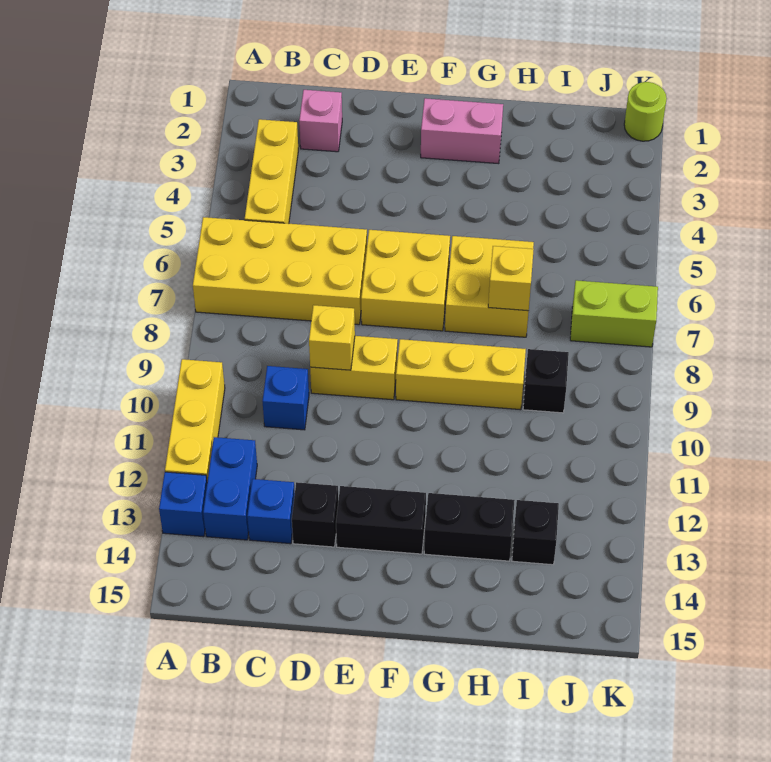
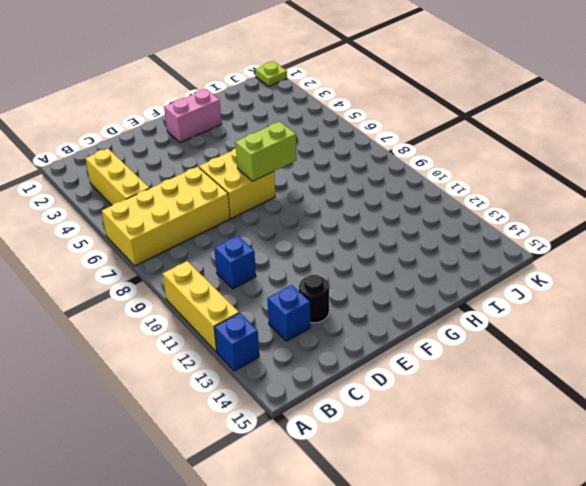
black round brick D13 level 1 -> black brick D13 level 1
lime brick F7:G7 level 2 -> lime brick J7:K7 level 1
lime plate K1 level 1 -> lime round brick K1 level 1
none -> blue brick B12:B13 level 1
none -> pink brick C2 level 1
none -> yellow brick D9:E9 level 1

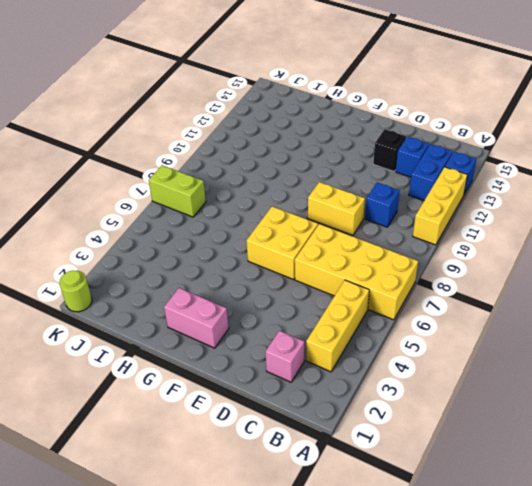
none -> black brick E13:F13 level 1
none -> yellow brick F9:H9 level 1
none -> yellow brick G6:H7 level 1

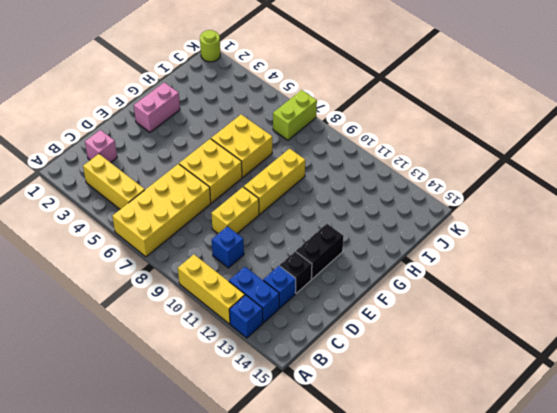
none -> black brick G13:H13 level 1
none -> black brick I9 level 1
none -> black brick I13 level 1

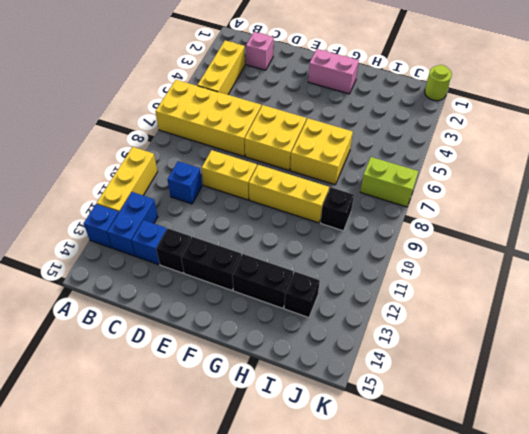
none -> yellow brick D9 level 2
none -> yellow brick H7 level 2

